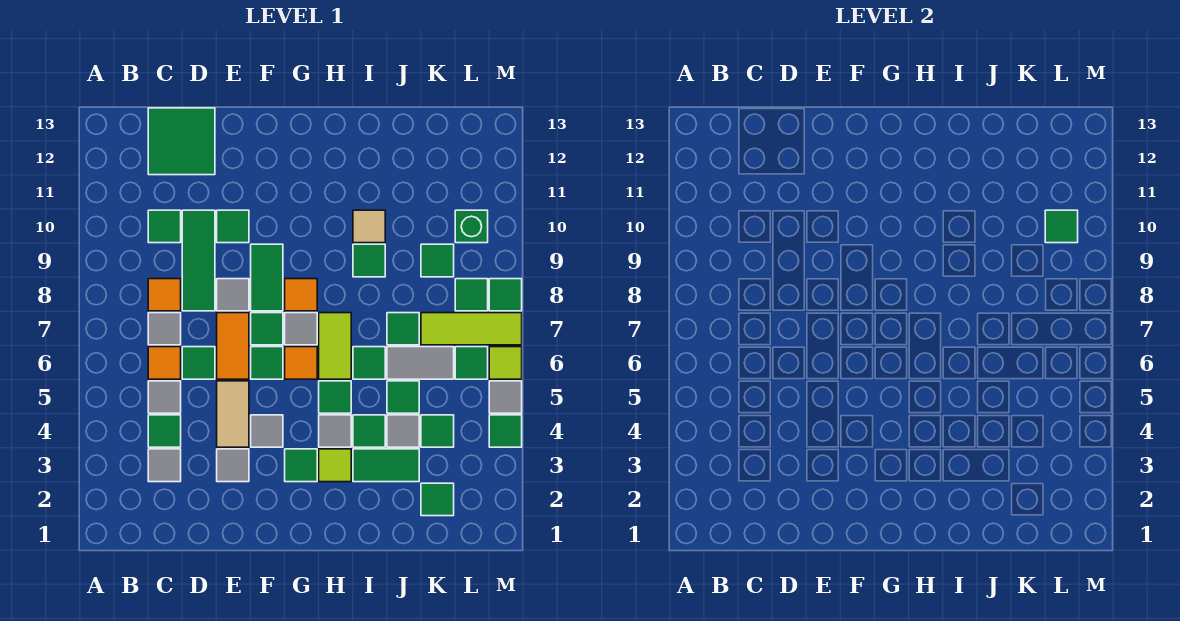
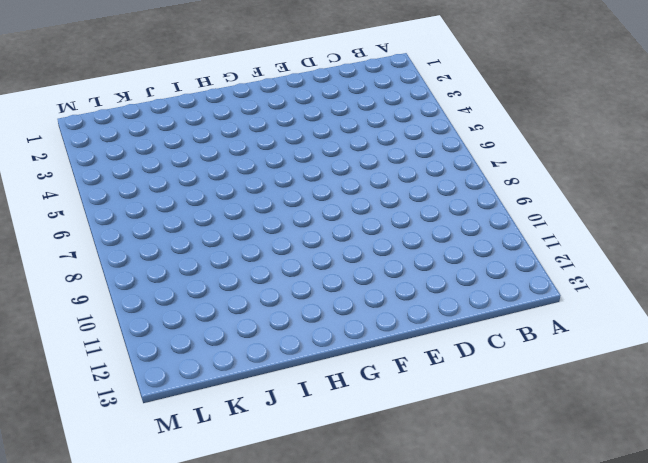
none -> grey tile C3 level 1
none -> green tile C4 level 1
none -> grey tile C5 level 1
none -> orange tile C6 level 1

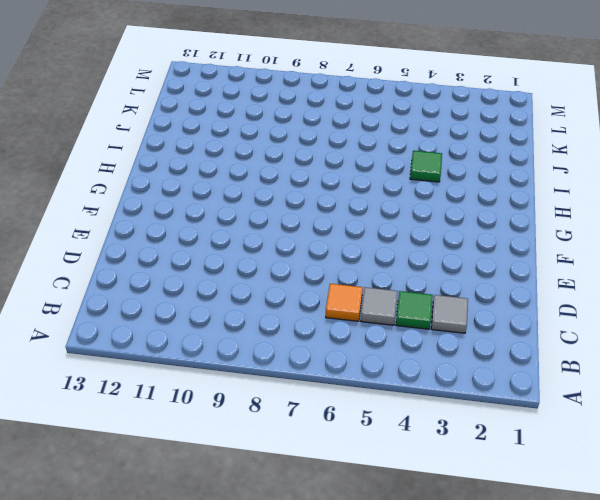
none -> grey tile C7 level 1
none -> orange tile C8 level 1
none -> green tile C10 level 1
none -> green tile C12:D13 level 1

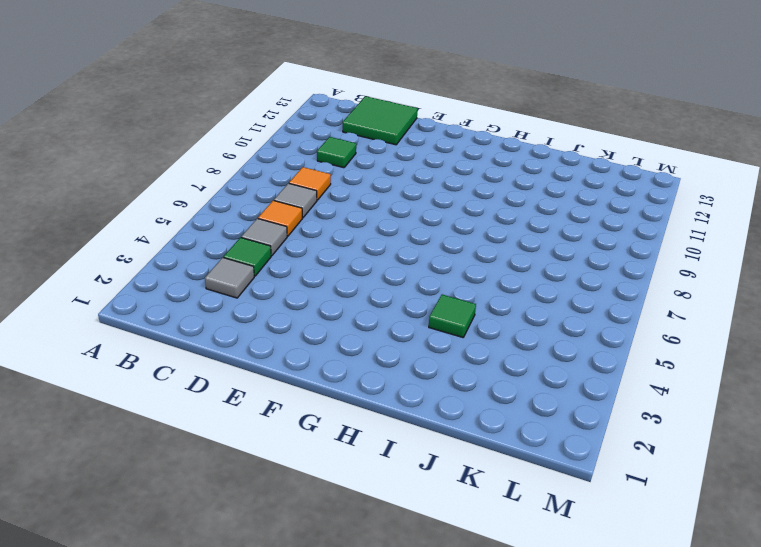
none -> green tile D6 level 1
none -> green tile D8:D10 level 1
none -> grey tile E3 level 1
none -> tan tile E4:E5 level 1

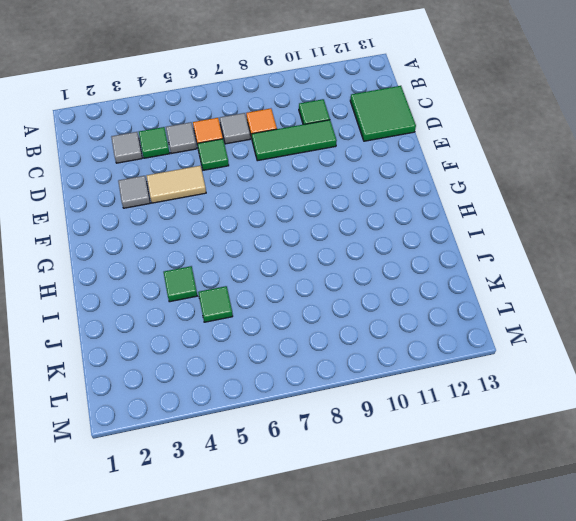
none -> orange tile E6:E7 level 1
none -> grey tile E8 level 1
none -> green tile E10 level 1
none -> grey tile F4 level 1

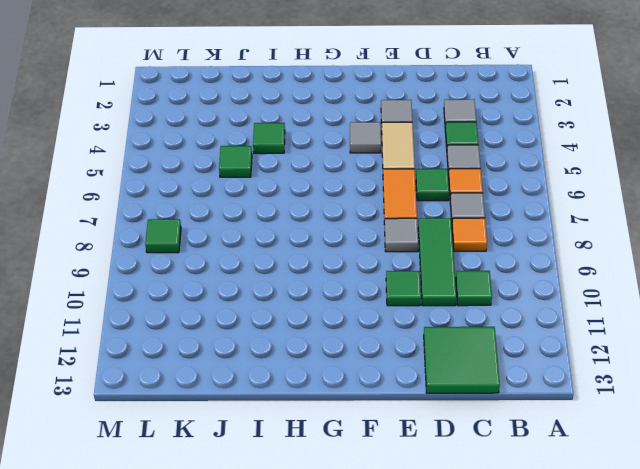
none -> green tile F6 level 1
none -> green tile F7 level 1
none -> green tile F8:F9 level 1
none -> green tile G3 level 1

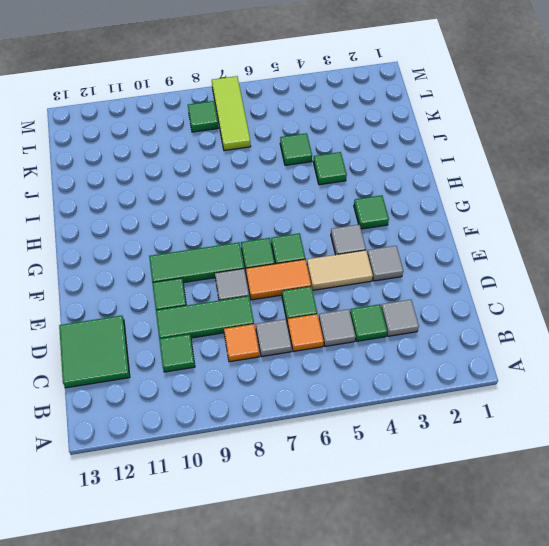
green tile F8:F10 level 1 -> green tile F8:F9 level 1
none -> orange tile G6 level 1
none -> grey tile G7 level 1
none -> orange tile G8 level 1
none -> lime tile H3 level 1

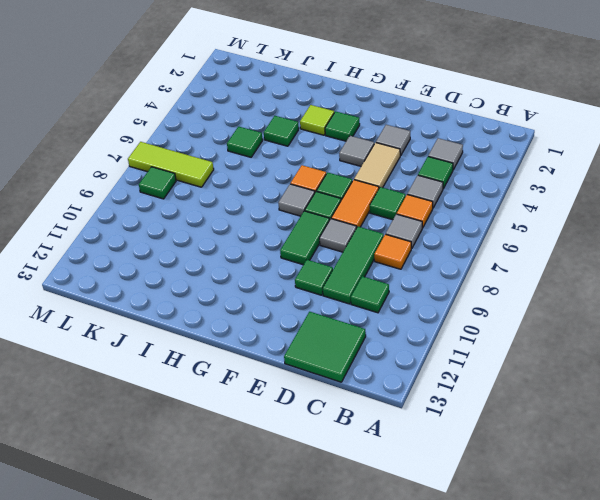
none -> orange tile G8 level 1
none -> grey tile H4 level 1
none -> green tile H5 level 1
none -> lime tile H6:H7 level 1

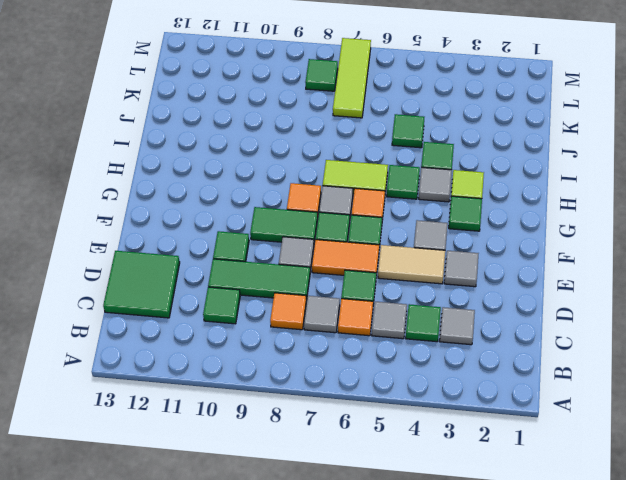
none -> green tile I3:J3 level 1
none -> green tile I6 level 1
none -> green tile I9 level 1
none -> tan tile I10 level 1

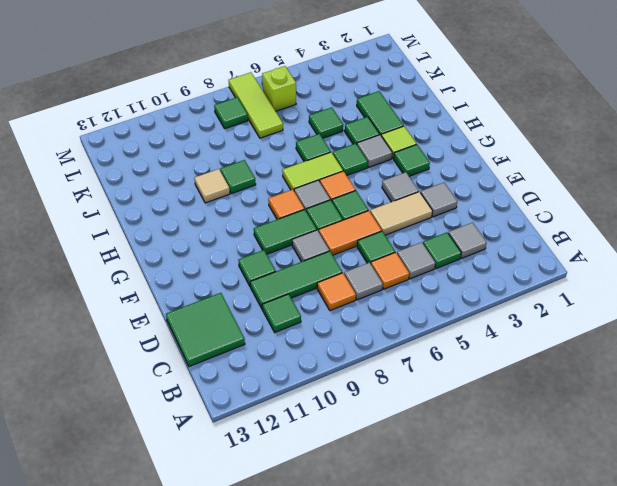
lime brick L6 level 1 -> green tile L6 level 1
none -> grey tile J4 level 1
none -> grey tile J6:K6 level 1
none -> green tile J7 level 1
none -> green tile K2 level 1

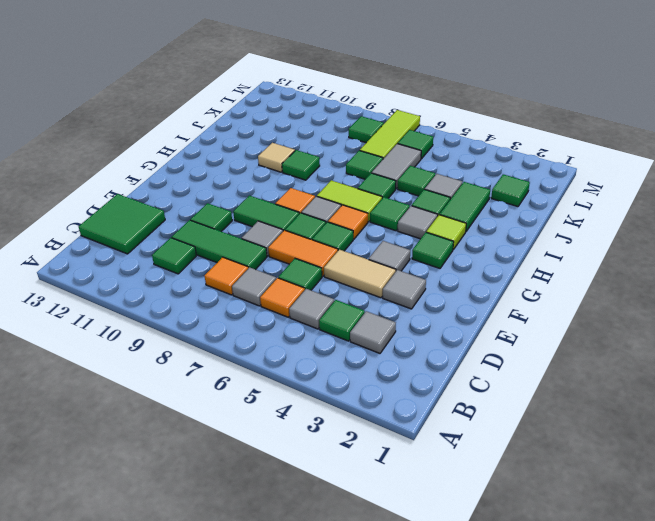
none -> green tile K4 level 1
none -> green tile K9 level 1
none -> green brick L10 level 1
none -> green tile M4 level 1

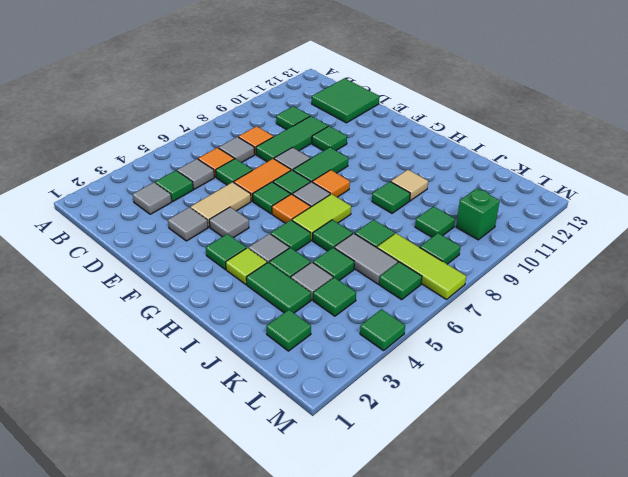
none -> grey tile M5 level 1
none -> lime tile M6 level 1
none -> green tile M8 level 1
none -> green tile L10 level 2

